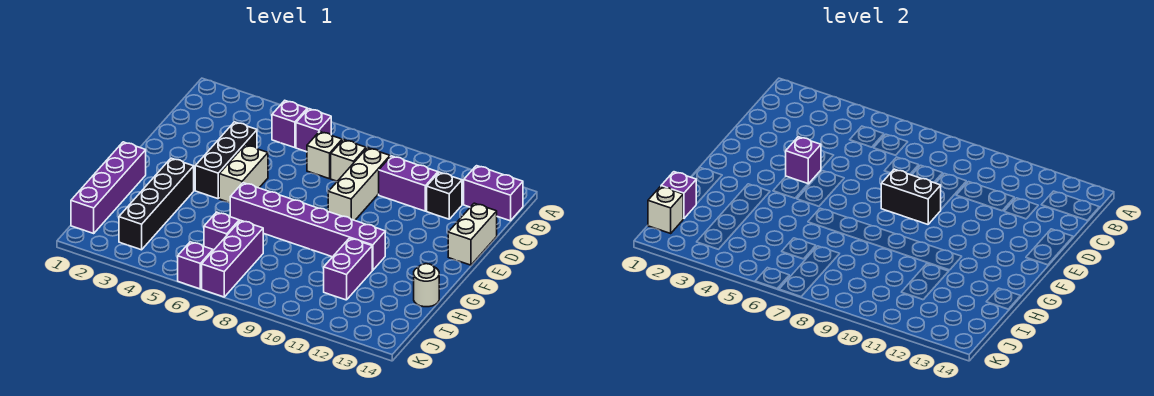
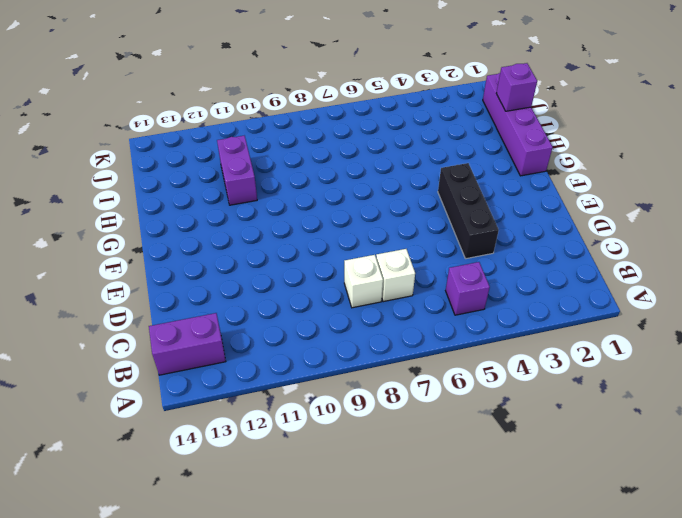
none -> purple brick B6 level 1
none -> white brick C9:E9 level 1
none -> purple brick C10:C11 level 1

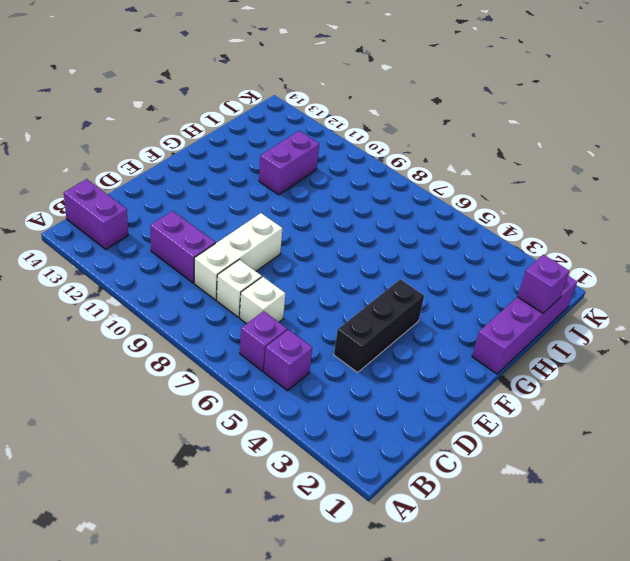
none -> black brick C12 level 1
none -> white brick D14:E14 level 1
none -> white brick E5:F5 level 1

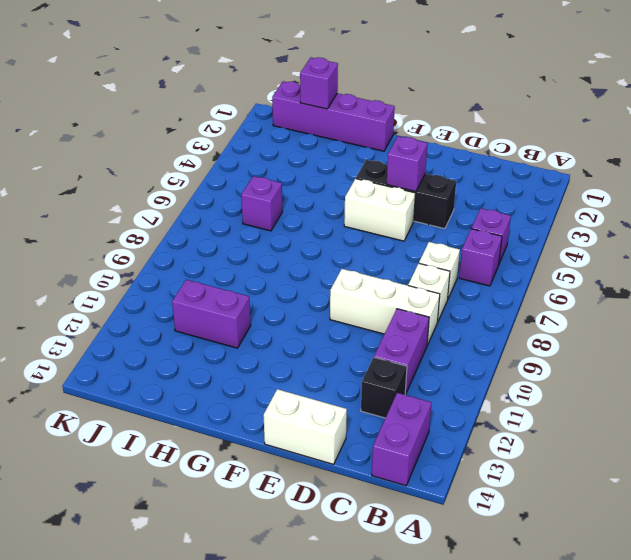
none -> black brick G3:J3 level 1
none -> purple brick G6:G11 level 1
none -> white round brick H14 level 1

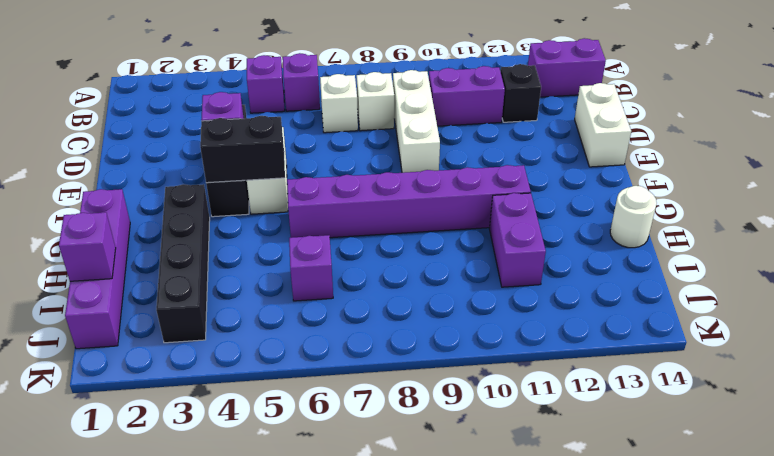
black brick F4:F5 level 2 -> black brick E8:E9 level 2
none -> purple brick I7:K7 level 1
none -> purple brick K6 level 1
none -> white brick J1 level 2

